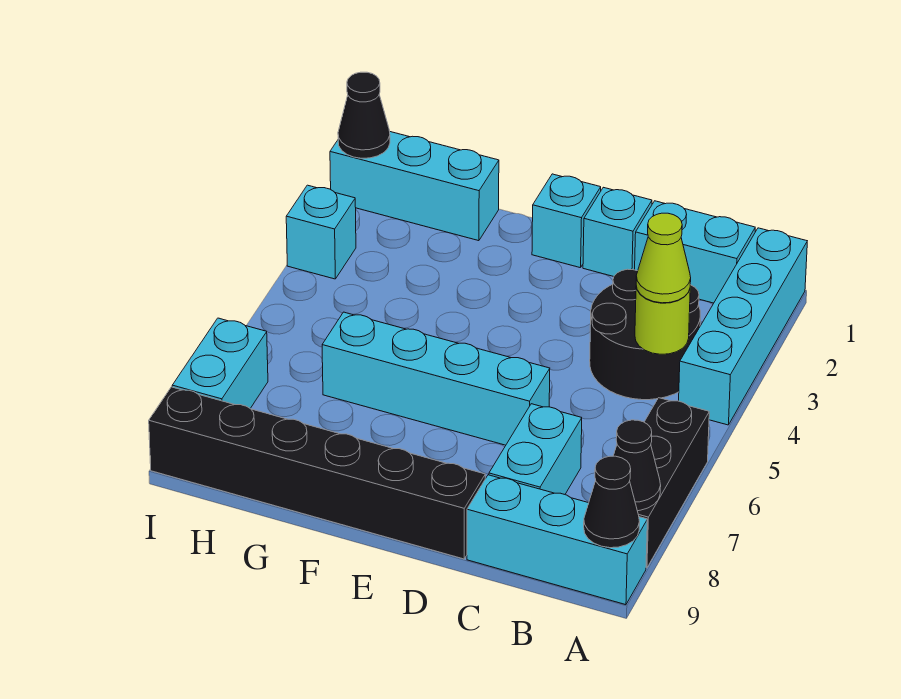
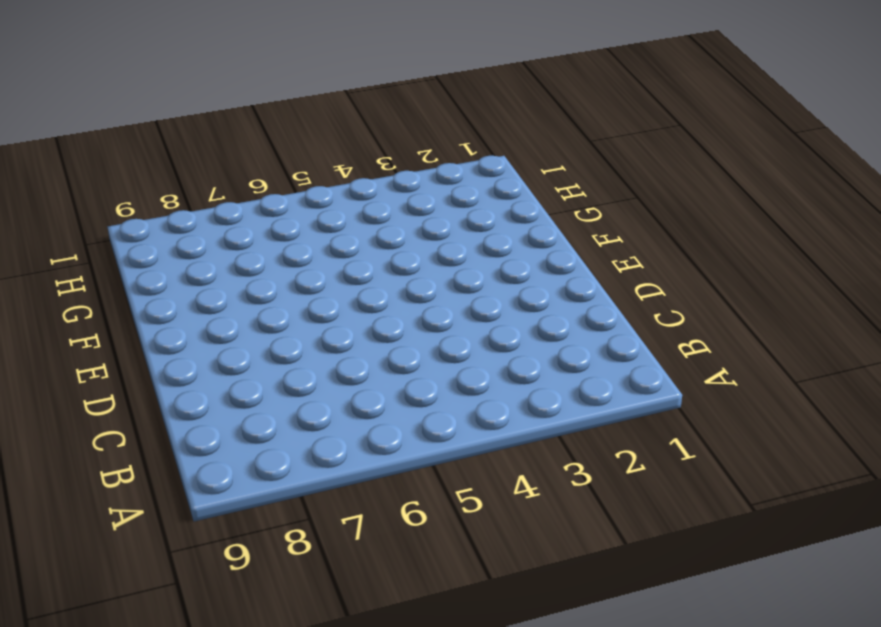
none -> cyan brick A1:A4 level 1
none -> black brick A6:A8 level 1
none -> cyan brick A9:C9 level 1

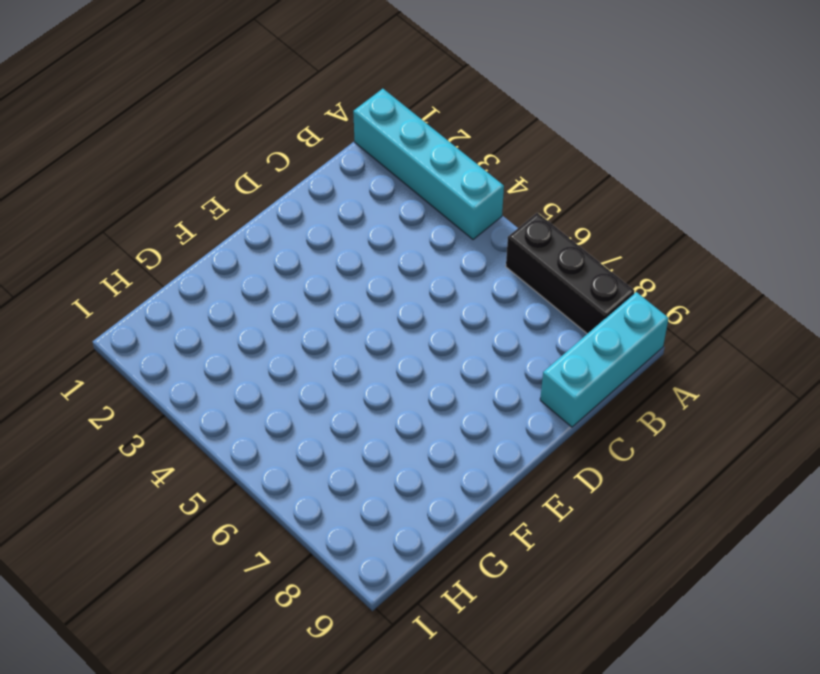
none -> cyan brick B1:C1 level 1
none -> black round brick B3:C4 level 1
none -> cyan brick C7:C8 level 1

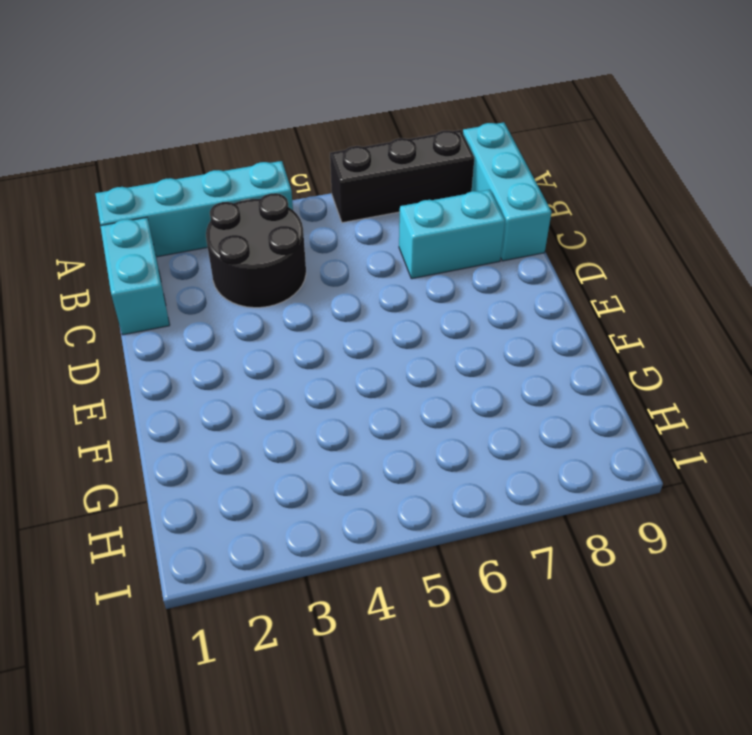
none -> cyan brick D1 level 1
none -> cyan brick D6:G6 level 1
none -> black brick D9:I9 level 1

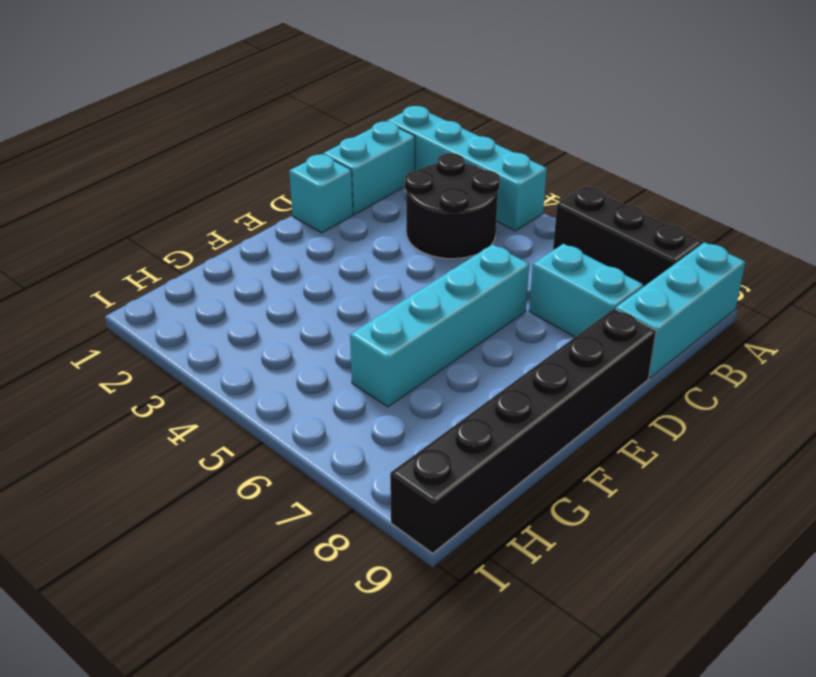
none -> cyan brick E1 level 1
none -> cyan brick G1:I1 level 1
none -> cyan brick I3 level 1

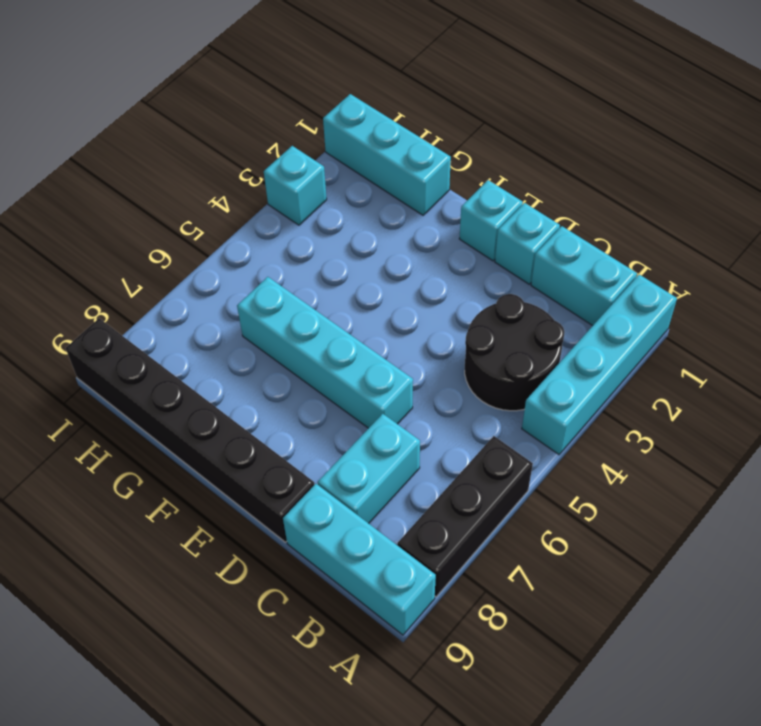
none -> cyan brick I7:I8 level 1
none -> black cone A8 level 2
none -> black cone A9 level 2

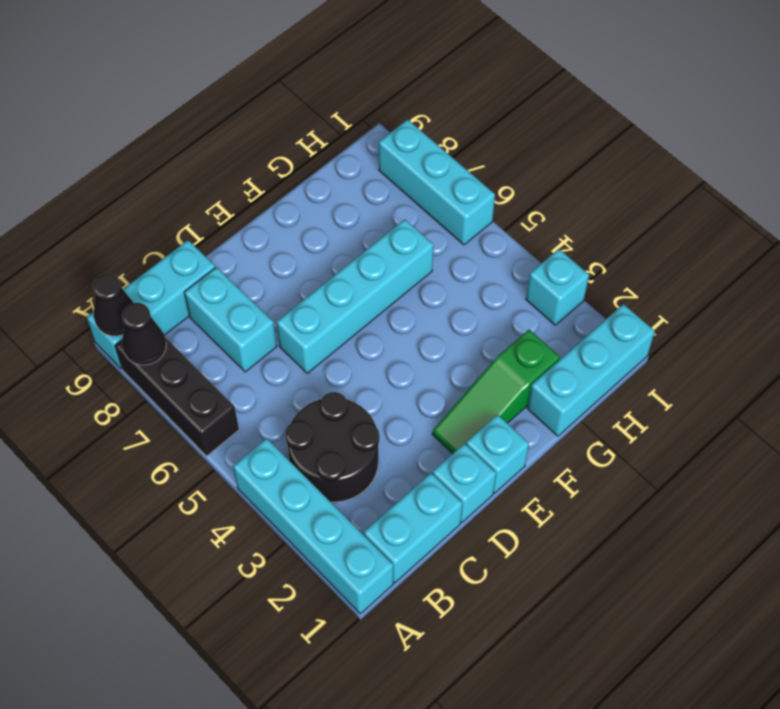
green slope E2:G2 level 1 top G -> none
cyan brick I6:I8 level 1 -> cyan brick I7:I8 level 1
none -> black brick D9:I9 level 1
none -> lime round brick B4 level 2
none -> black cone I1 level 2

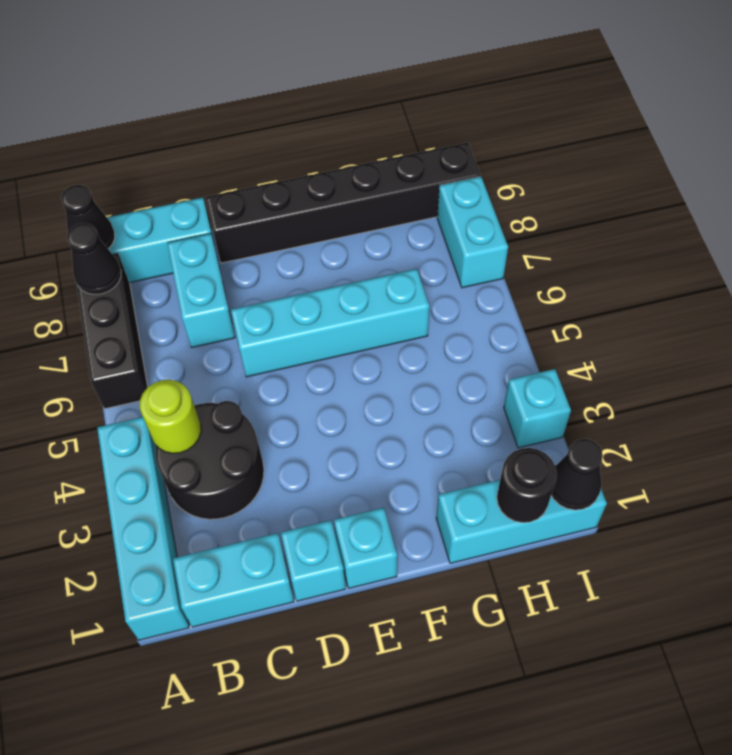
black round brick H1 level 2 -> none
none -> lime cone B4 level 3

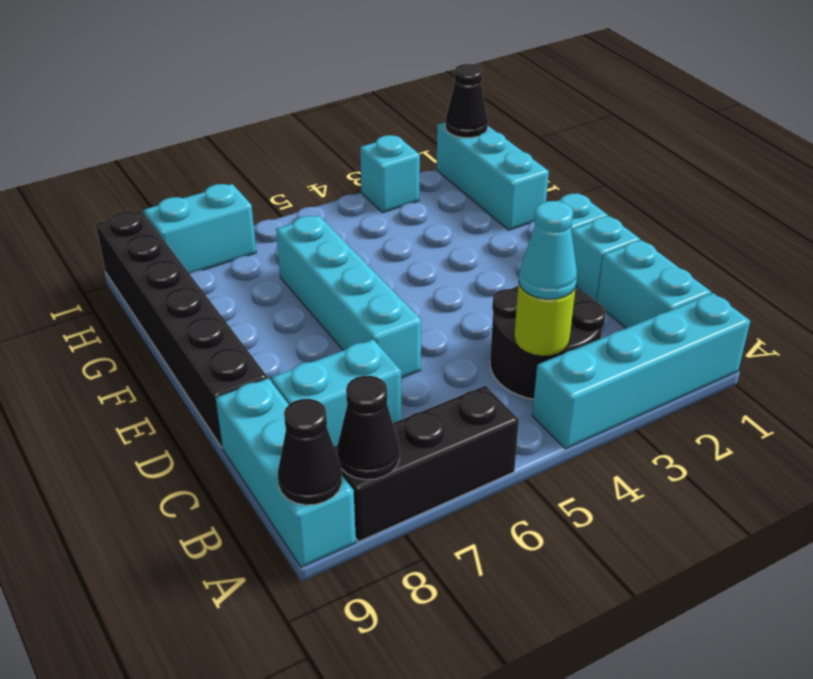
cyan cone B4 level 3 -> lime cone B4 level 3

